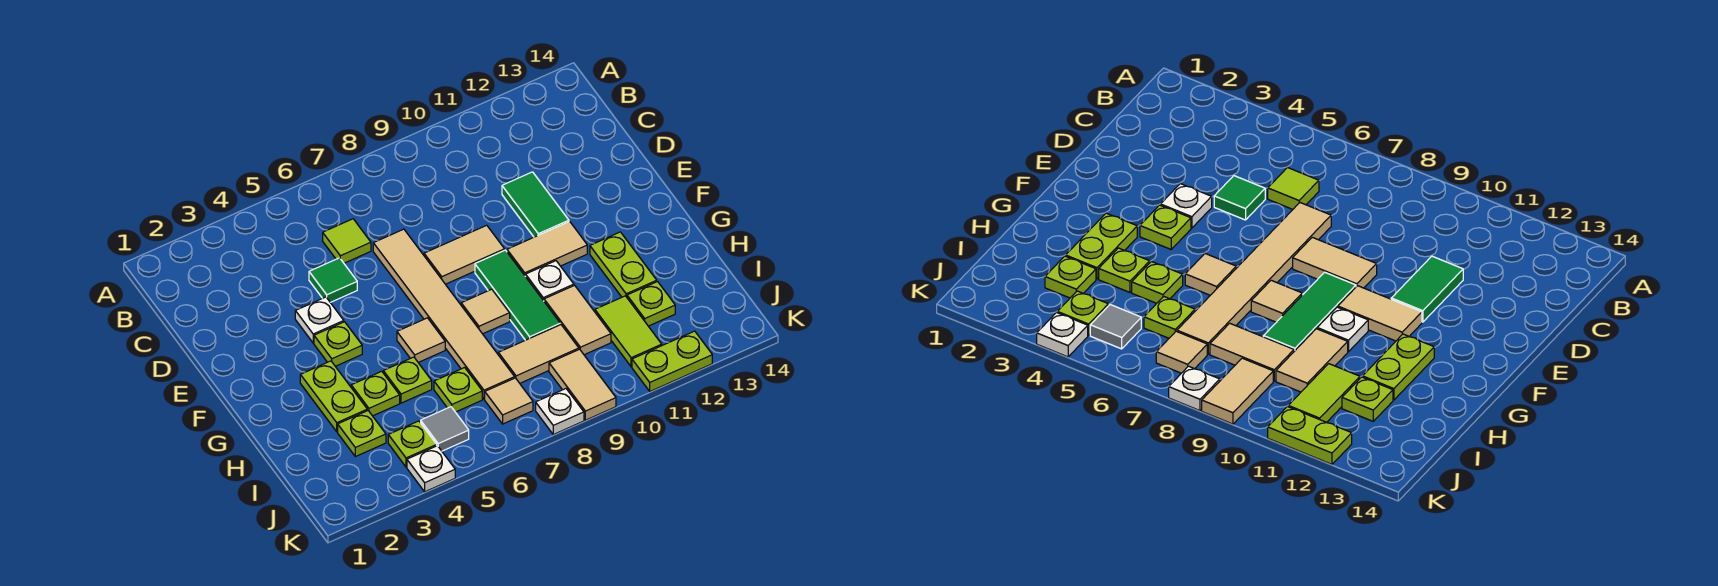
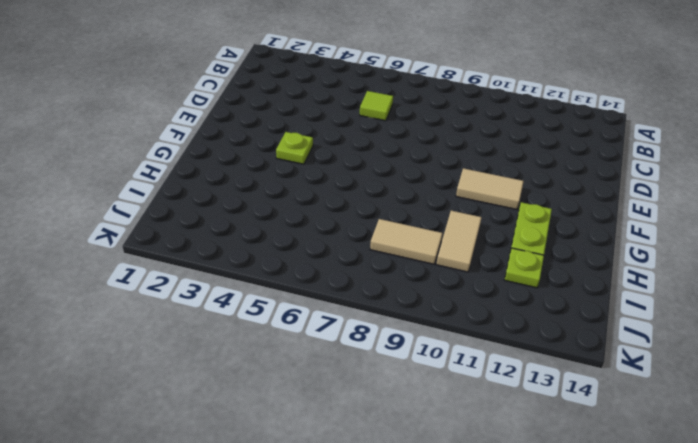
none -> green tile D5 level 1
none -> tan tile D7:I7 level 1
none -> green tile D11:E11 level 1

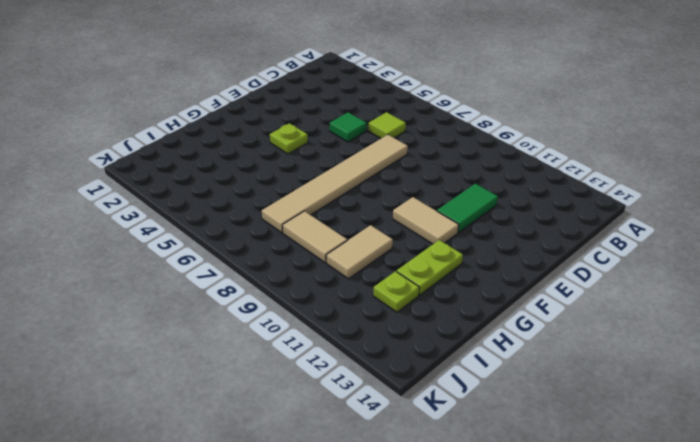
none -> white plate E4 level 1
none -> tan tile E8:E9 level 1
none -> green tile F9:H9 level 1

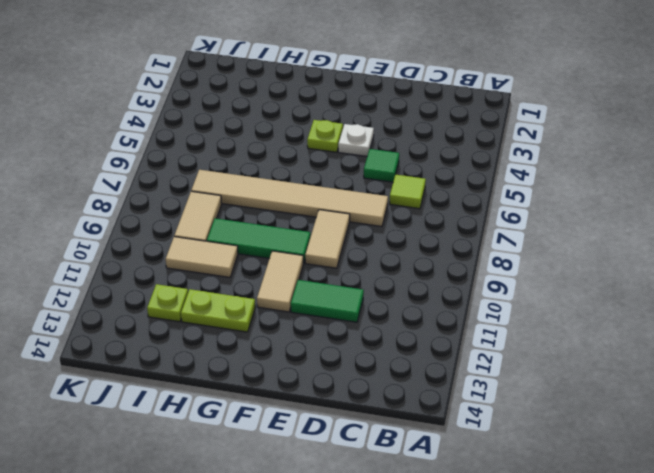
none -> lime plate G3:H3 level 1
none -> tan tile G6 level 1
none -> tan tile G8 level 1

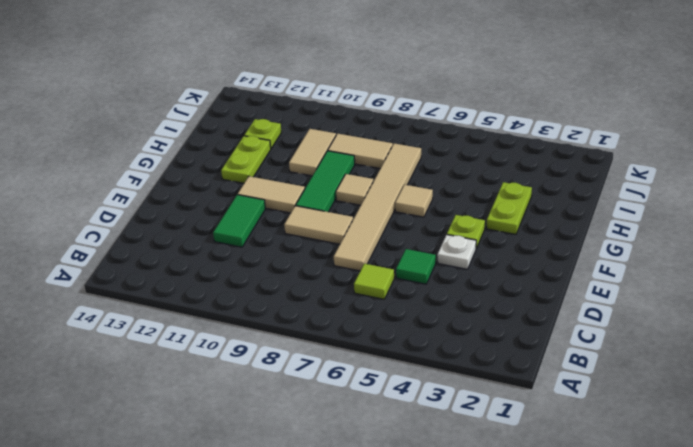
none -> white plate G10 level 1
none -> lime plate H4 level 1
none -> lime plate H5 level 1

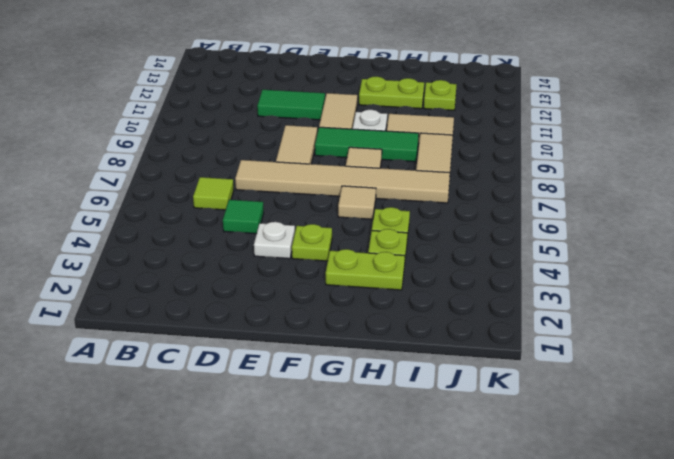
none -> lime plate I3 level 1
none -> lime plate I6 level 1
none -> lime tile I11:J11 level 1

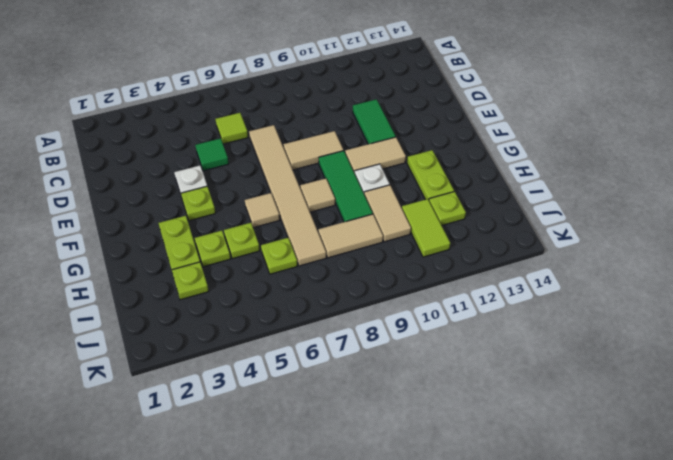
none -> lime plate J4 level 1
none -> grey tile J5 level 1
none -> tan tile J7 level 1

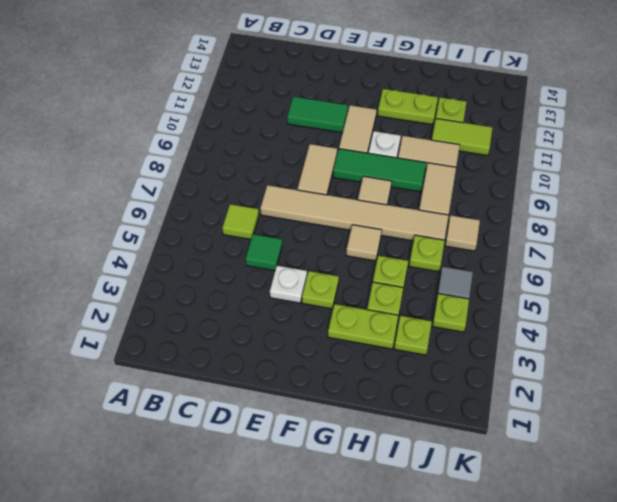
none -> tan tile J9:K9 level 1
none -> white plate K4 level 1
none -> white plate K8 level 1

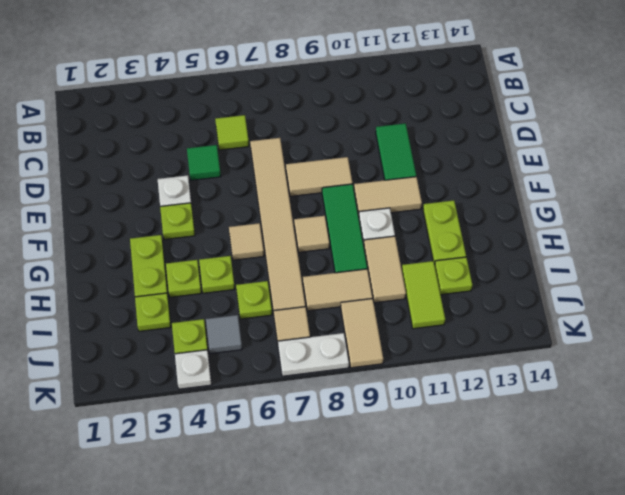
white plate K7:K8 level 1 -> white plate K8 level 1
none -> lime plate K11:K12 level 1

